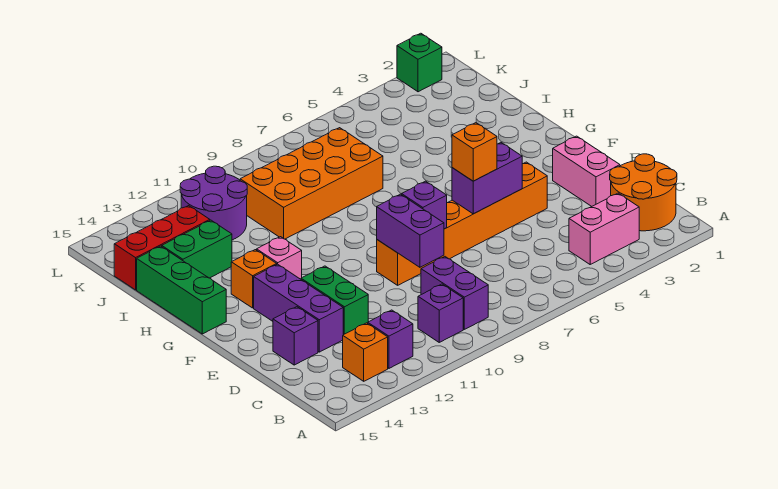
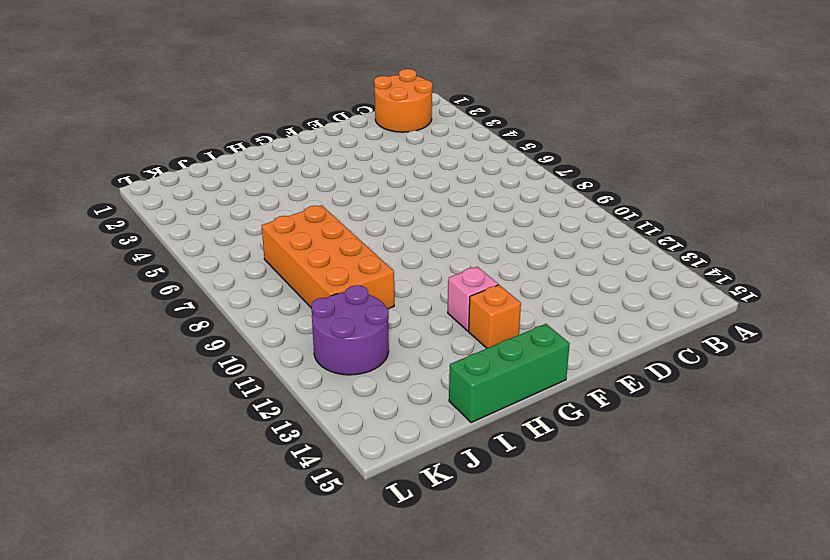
none -> pink brick B3:B4 level 1
none -> purple brick B9:C9 level 1
none -> purple brick B10 level 1

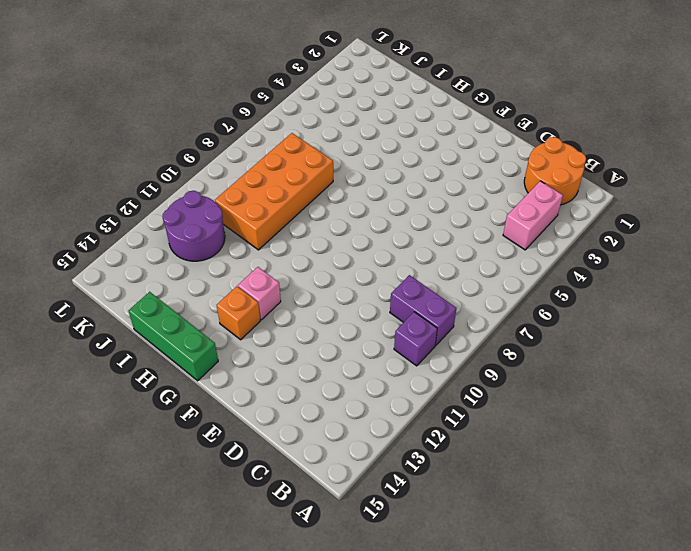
none -> purple brick B12 level 1
none -> orange brick B13 level 1
none -> pink brick D2:E2 level 1

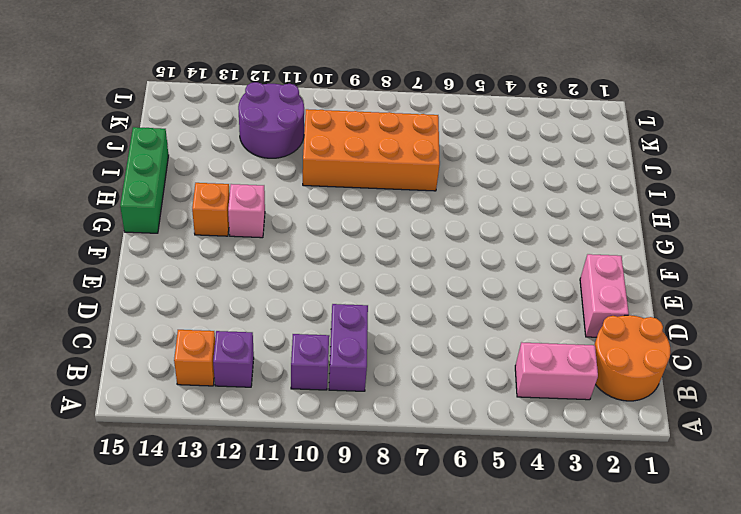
none -> green brick D12:E12 level 1
none -> purple brick D13:F13 level 1
none -> purple brick D14 level 1

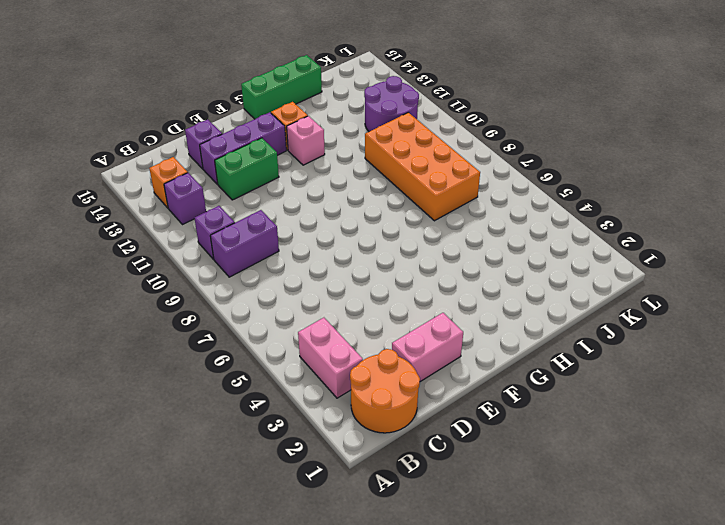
none -> orange brick E4:E9 level 1
none -> green brick I13:I14 level 1
none -> red brick J13:J15 level 1

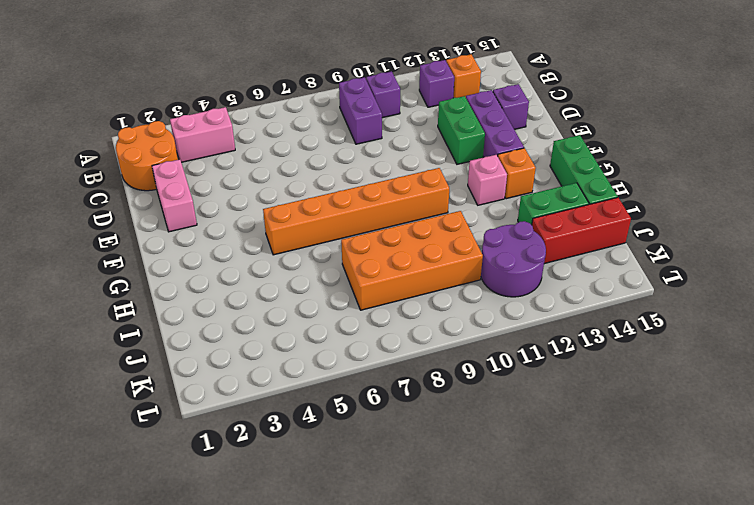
orange brick G5:G10 level 1 -> orange brick E4:E9 level 1
none -> green brick L2 level 1
none -> purple brick D9:E9 level 2
none -> purple brick E5:E6 level 2

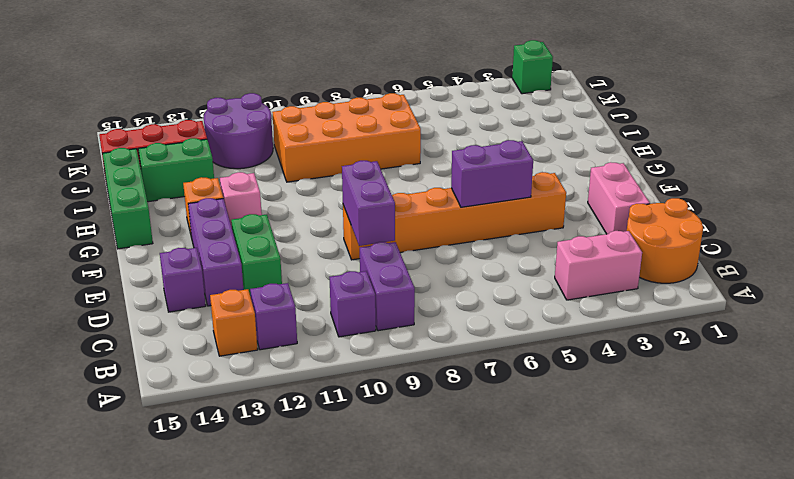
none -> purple brick E8 level 2
none -> orange brick E6 level 3

